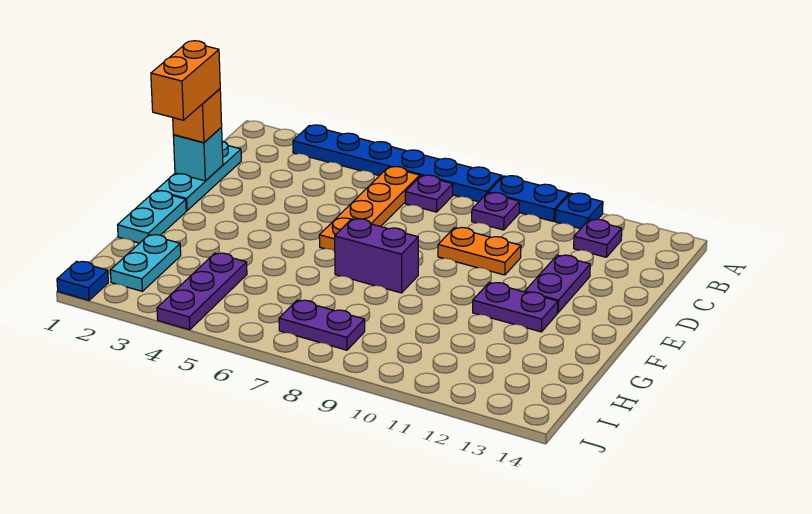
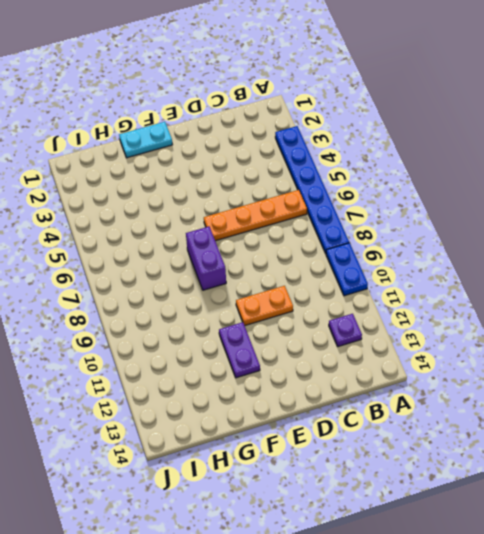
orange plate D10:E10 level 1 -> orange plate D9:D10 level 1
none -> blue plate A11 level 1
none -> purple plate B7 level 1
none -> purple plate B9 level 1

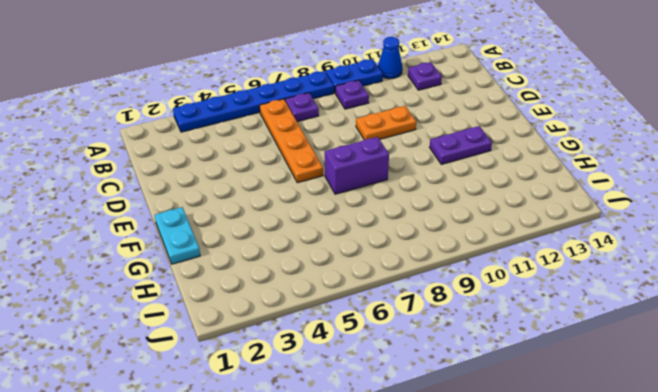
blue cone A11 level 1 -> blue plate A11 level 1
none -> cyan plate C1:E1 level 1
none -> purple plate D12:E12 level 1
none -> cyan plate H2:I2 level 1

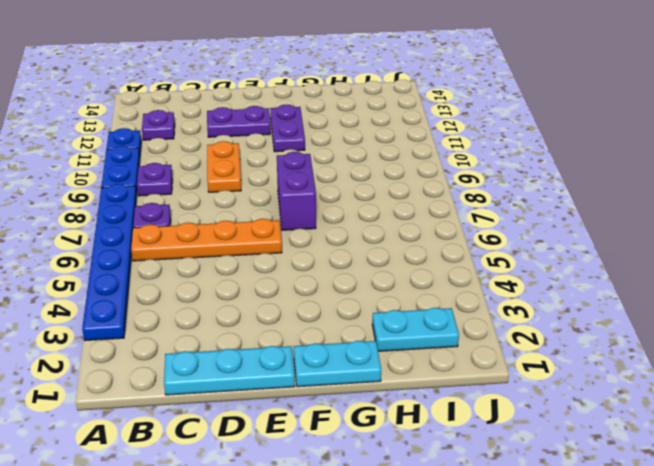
none -> purple plate H4:J4 level 1
none -> purple plate I7:I8 level 1
none -> blue plate J1 level 1

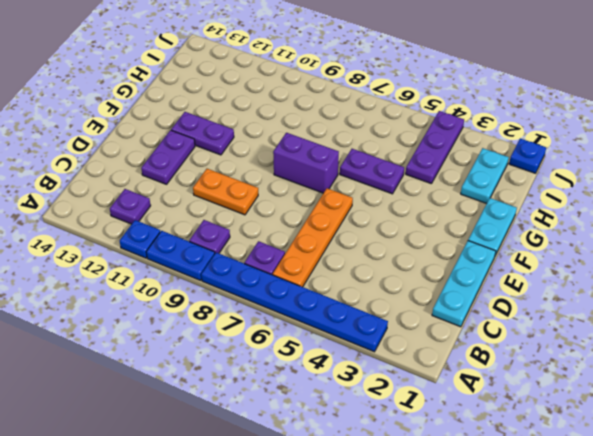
purple plate G5:G6 level 1 -> purple plate I7:I8 level 1
none -> cyan brick D1 level 2
none -> orange brick D1 level 3
none -> orange brick D1:E1 level 4

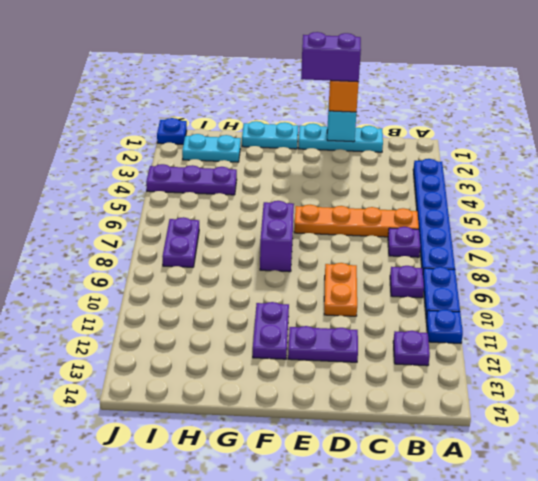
purple brick D1:E1 level 4 -> orange brick D1:E1 level 4

